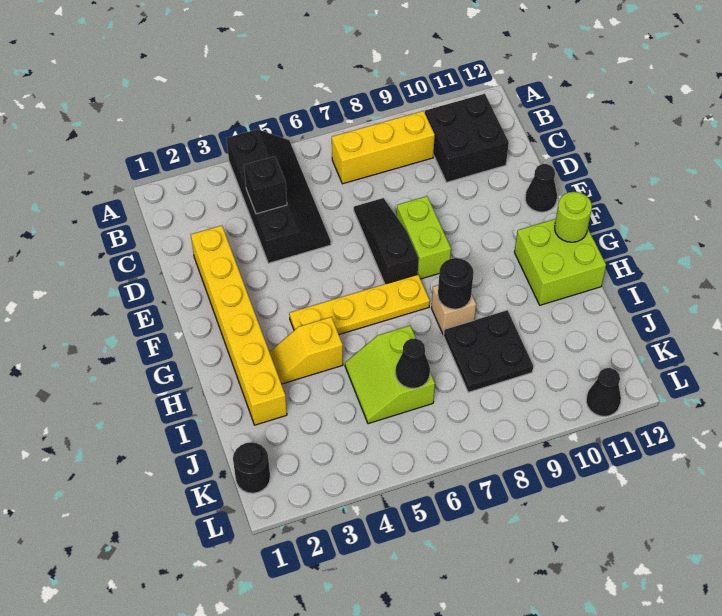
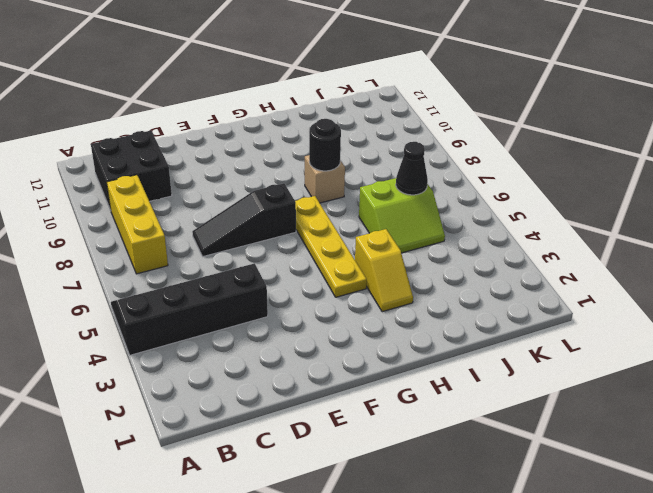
none -> yellow brick D2:I2 level 1
none -> lime brick E8:F8 level 1
none -> black cone E12 level 1

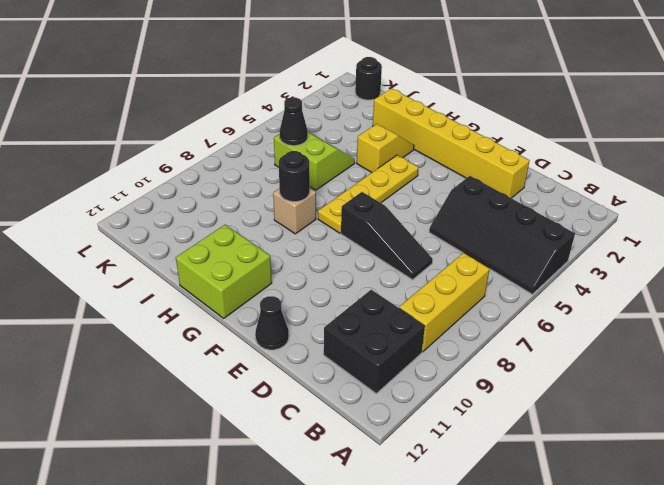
none -> lime brick E8:F8 level 1
none -> black plate I8:J9 level 1
none -> black cone L11 level 1

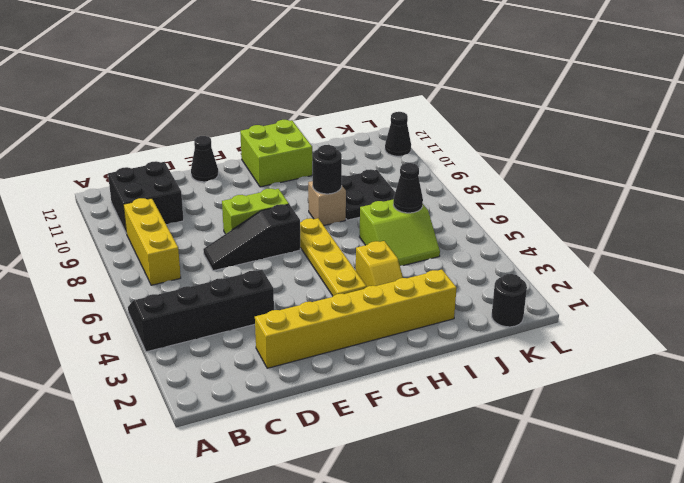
none -> black brick C4 level 2
none -> lime round brick G12 level 2

